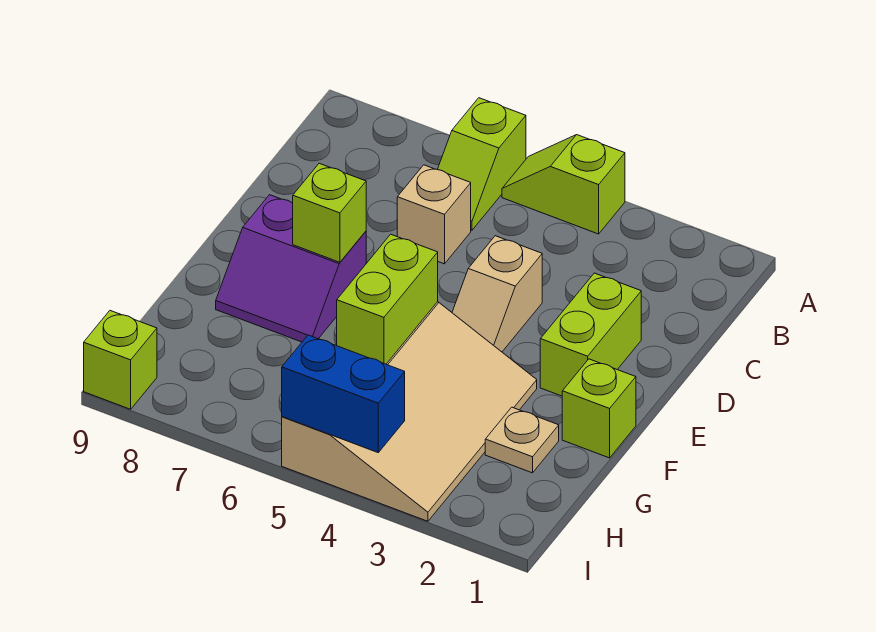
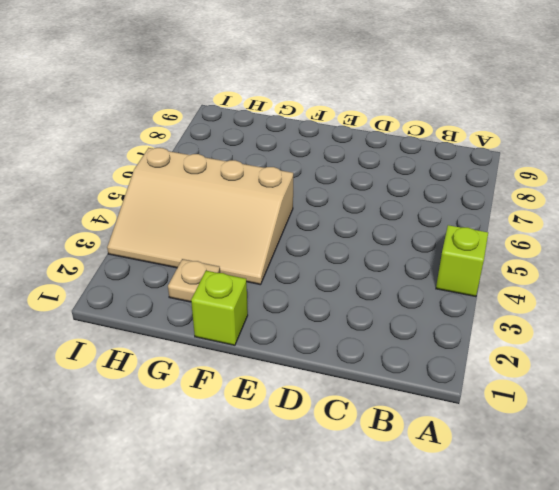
none -> lime slope A6:B6 level 1 top A
none -> tan brick C6 level 1
none -> lime brick D2:E2 level 1

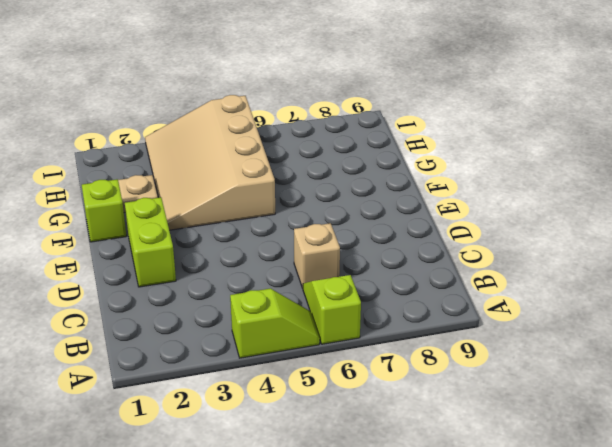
none -> tan slope D4:E4 level 1 top D
none -> purple slope E7:F8 level 1 top E
none -> lime brick I9 level 1

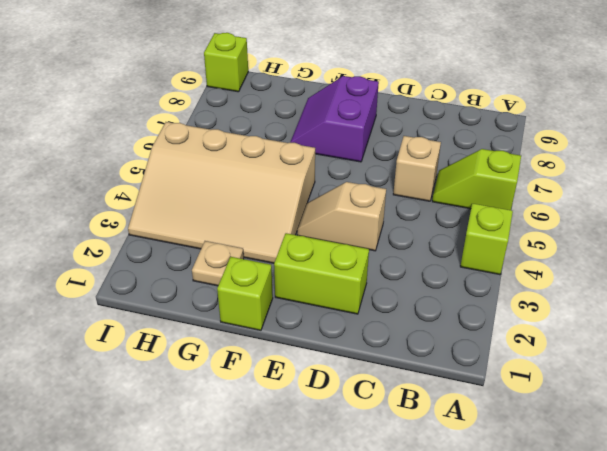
none -> lime brick E7 level 2
none -> lime brick F5:G5 level 2
none -> blue brick I4:I5 level 2

